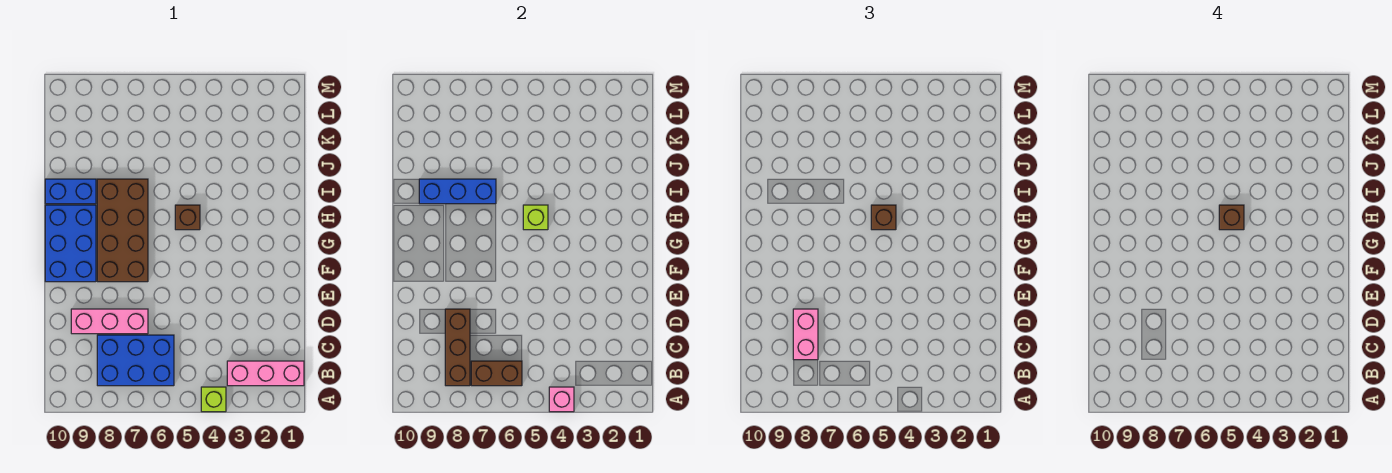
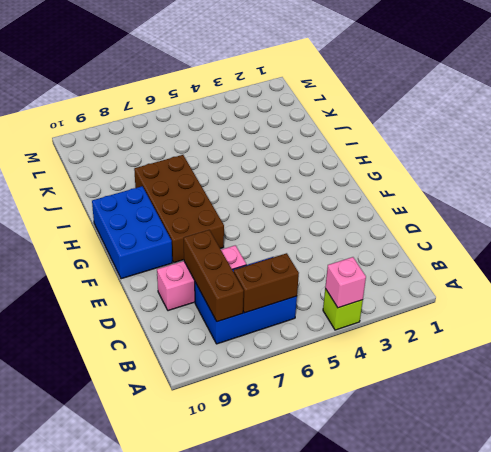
none -> pink brick B1:B3 level 1
none -> brown brick H5 level 1
none -> blue brick I9:I10 level 1

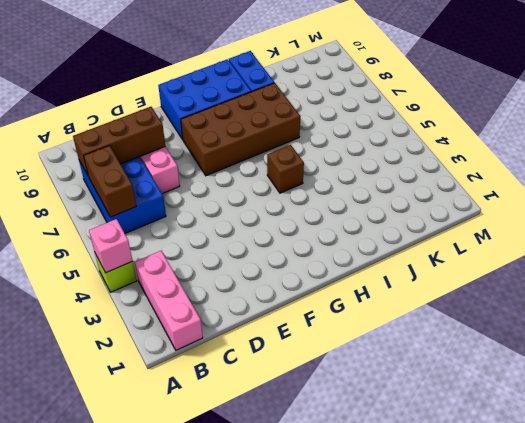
none -> lime brick H5 level 2
none -> blue brick I7:I9 level 2
none -> pink brick C8:D8 level 3

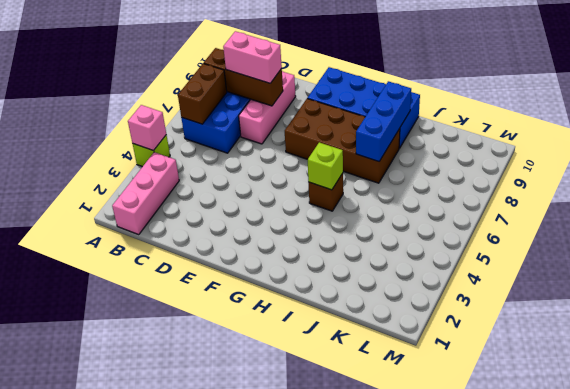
none -> brown brick H5 level 3
none -> brown brick H5 level 4

